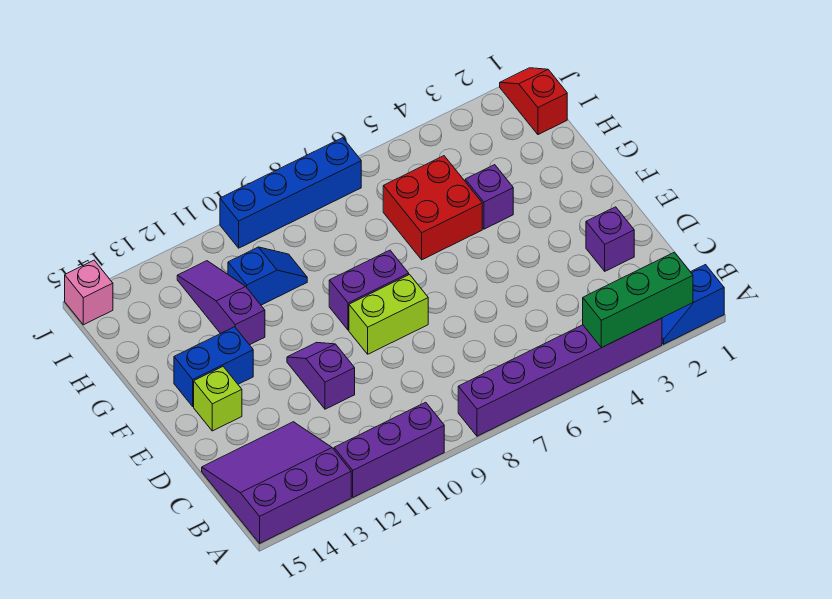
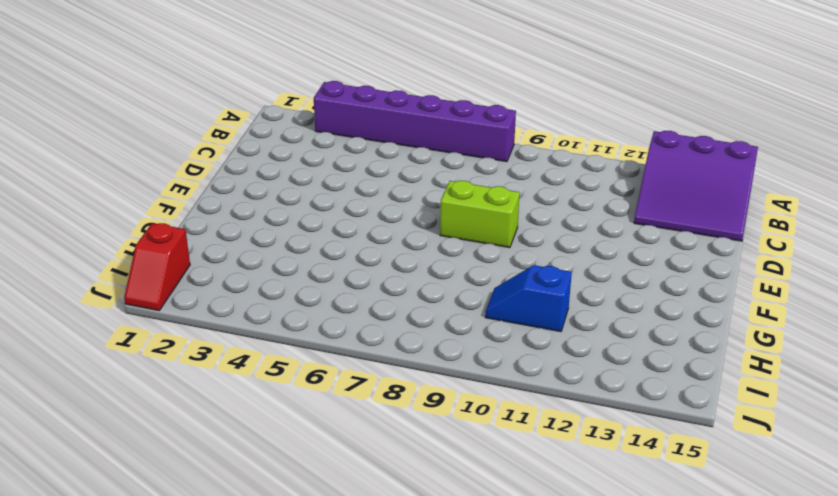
none -> blue slope A1:A2 level 1 top 1
none -> purple brick A10:A12 level 1
none -> purple brick D2 level 1

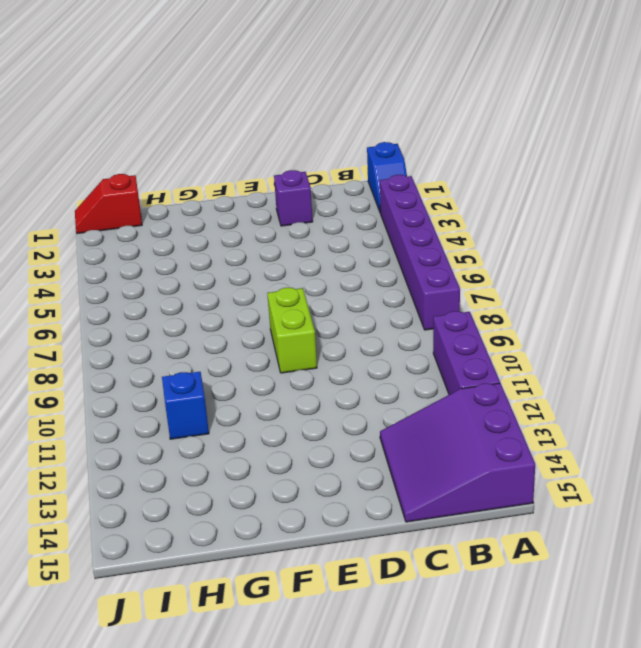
none -> purple slope D11:E11 level 1 top D
none -> lime brick E14 level 1
none -> purple brick F8:F9 level 1

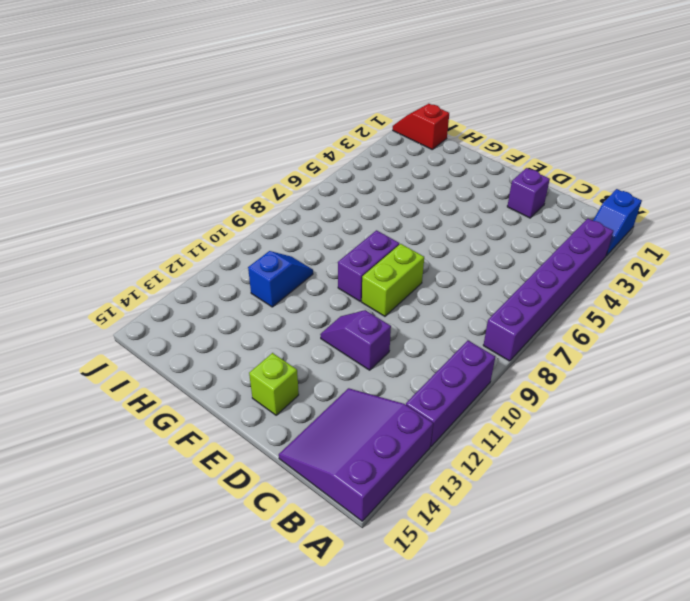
none -> blue brick F13:F14 level 1
none -> purple brick G4 level 1
none -> red brick G5:H6 level 1

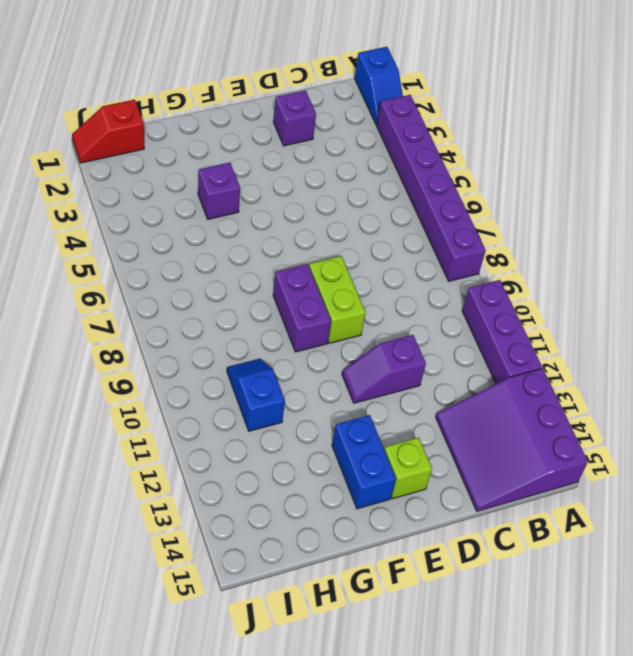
none -> red brick G5:H6 level 1
none -> purple slope G12:I12 level 1 top G
none -> blue brick J7:J10 level 1

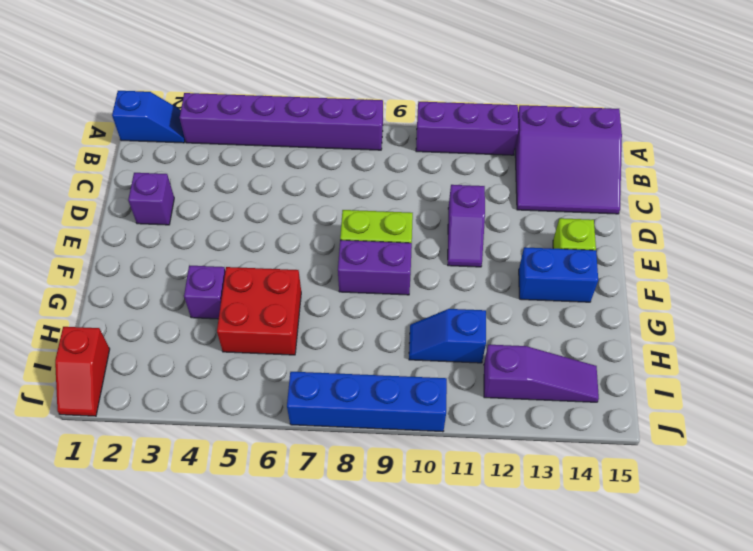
purple slope I12:I14 level 1 top 12 -> purple slope G12:I12 level 1 top G
none -> pink brick J15 level 1
none -> green brick A2:A4 level 2

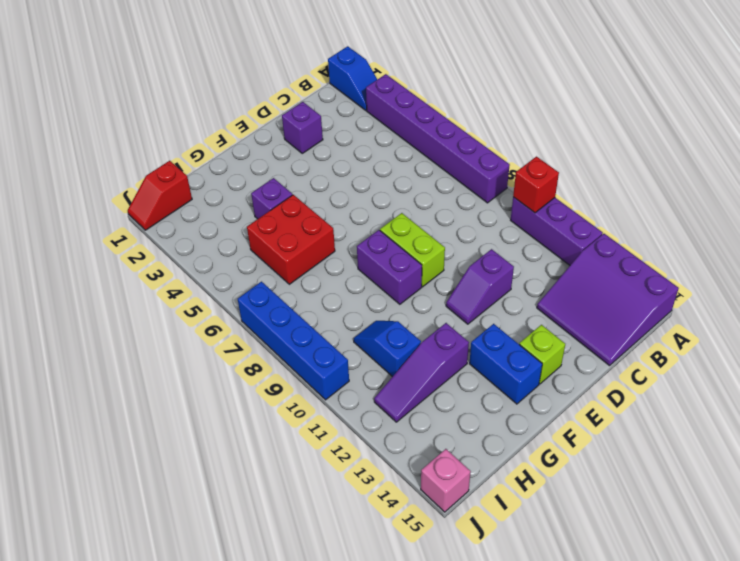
red brick A10 level 2 -> none
none -> green brick A2:A4 level 2

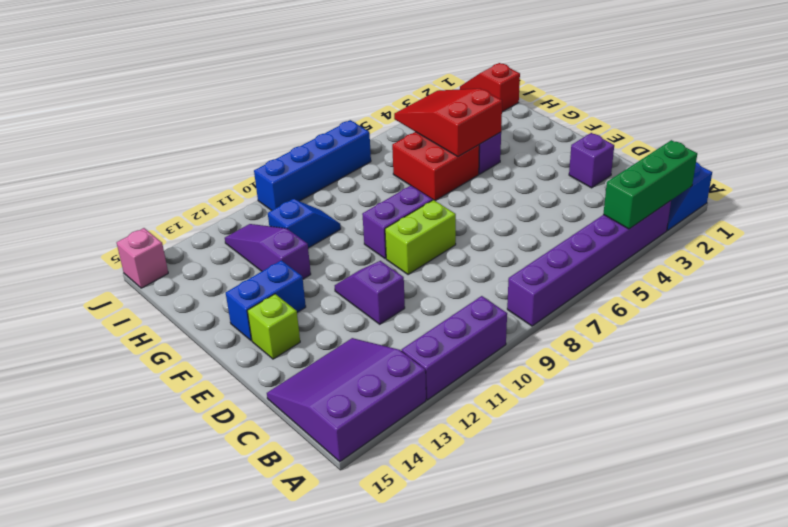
red slope G4:I5 level 2 top G -> none

